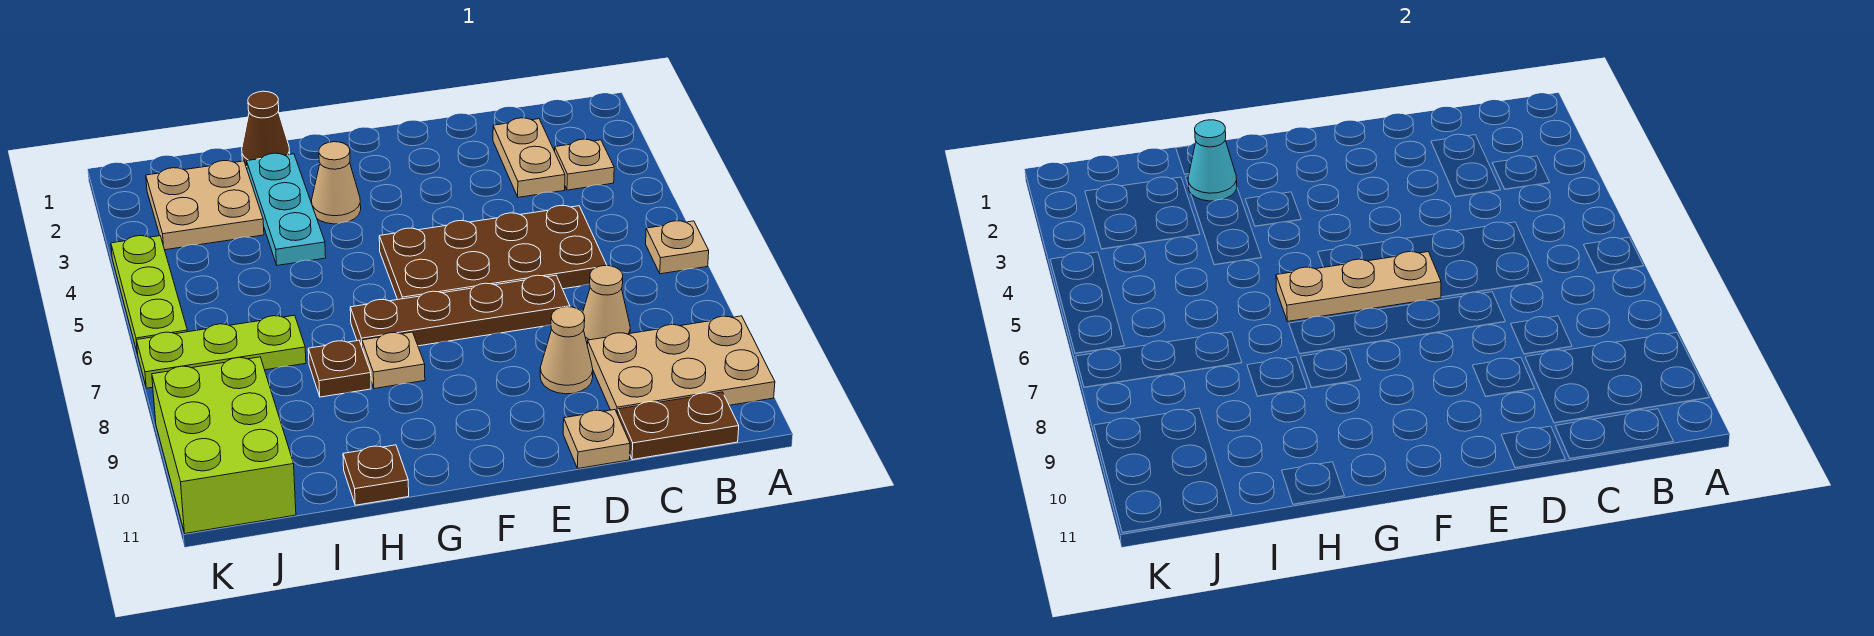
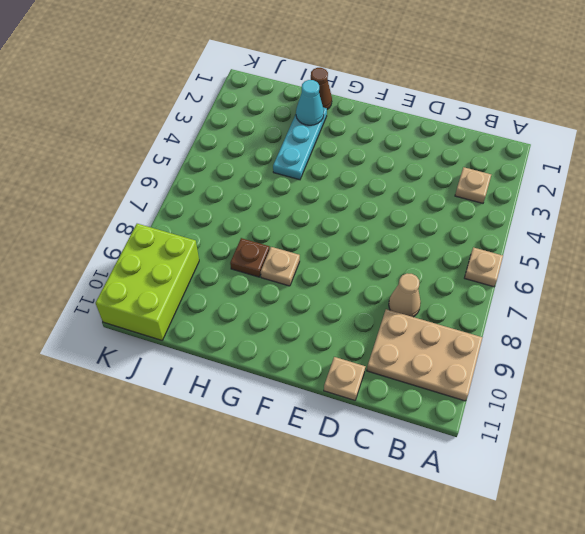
none -> brown plate B11:C11 level 1
none -> tan plate C2:C3 level 1
none -> brown plate C5:F6 level 1

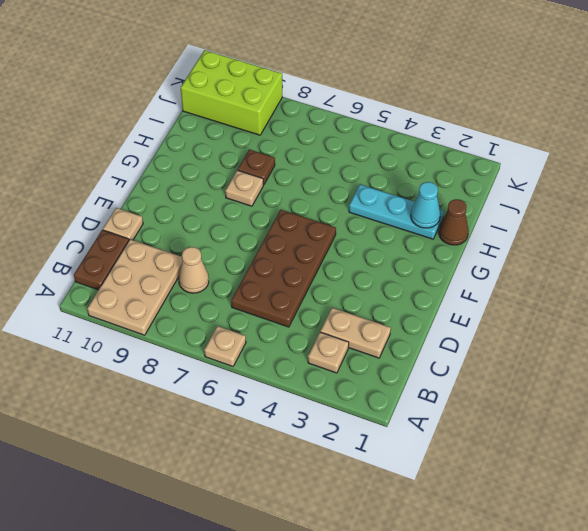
none -> brown plate D7:G7 level 1
none -> tan cone D9 level 1
none -> tan cone G3 level 1

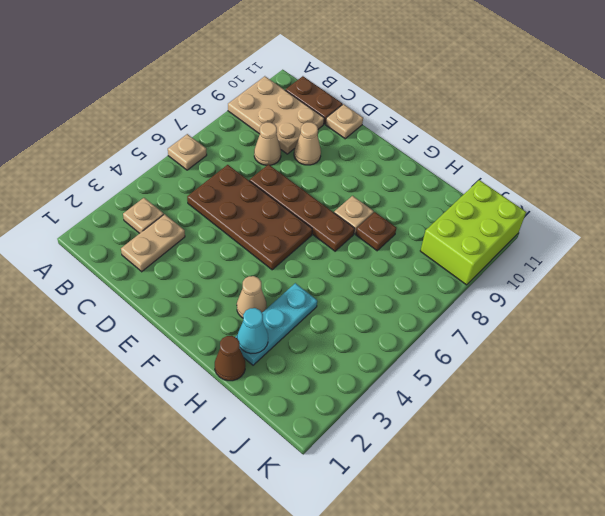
none -> brown plate H11 level 1
none -> tan plate I2:J3 level 1
none -> lime plate I7:K7 level 1

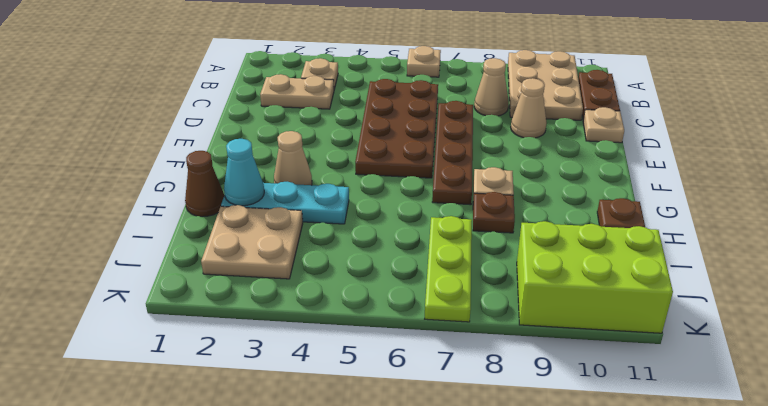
none -> lime plate K4:K6 level 1
none -> tan plate E6:G6 level 2

